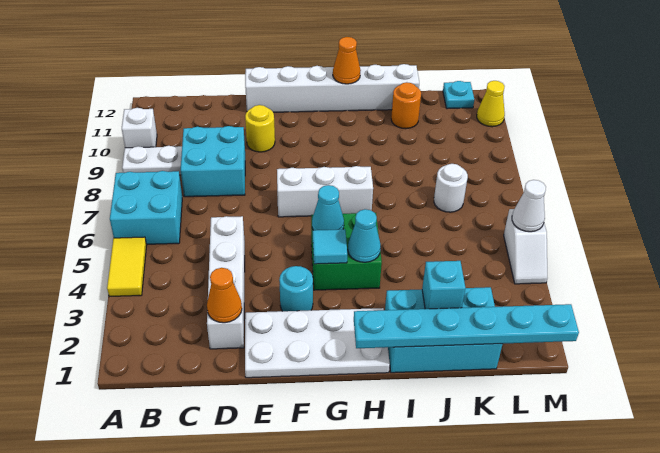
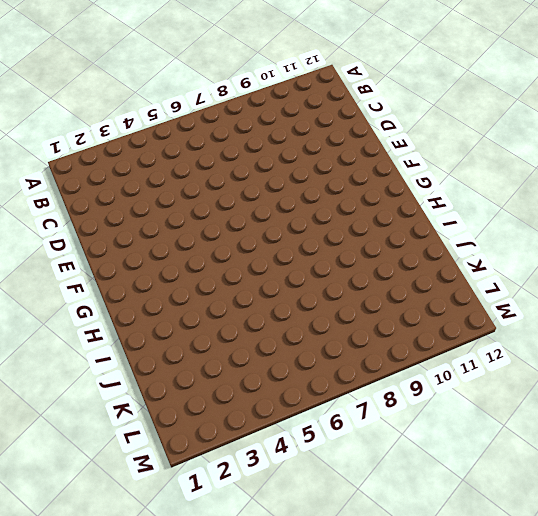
none -> yellow tile A4:A5 level 1
none -> cyan brick A6:B7 level 1
none -> white plate A9:B9 level 1

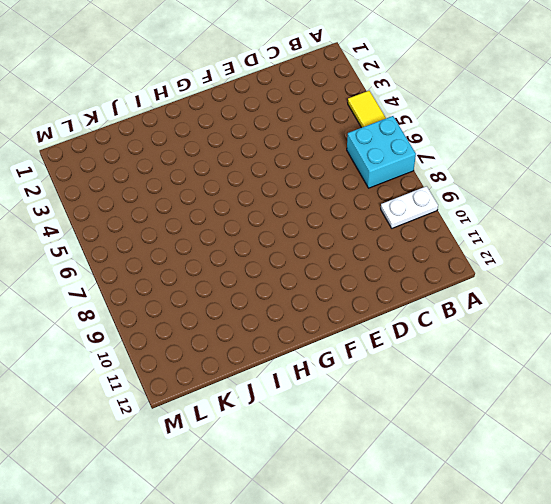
none -> white brick A10 level 1
none -> cyan brick C8:D9 level 1
none -> white brick D2:D5 level 1

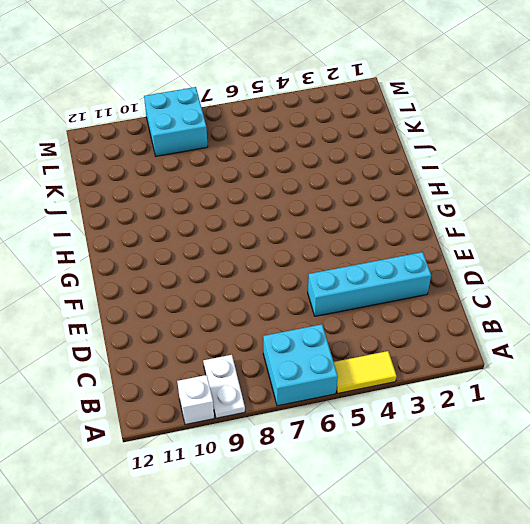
cyan brick D2:D5 level 1 -> white brick D2:D5 level 1
cyan brick L8:M9 level 1 -> cyan brick C8:D9 level 1
none -> white plate E1:H2 level 1
none -> yellow round brick E10 level 1
none -> white brick E12:J12 level 1

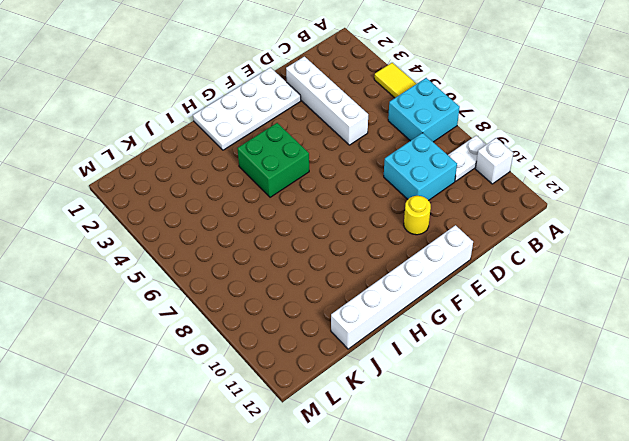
none -> cyan round brick F3 level 1
none -> white brick F7:H7 level 1
none -> cyan brick I1:K2 level 1

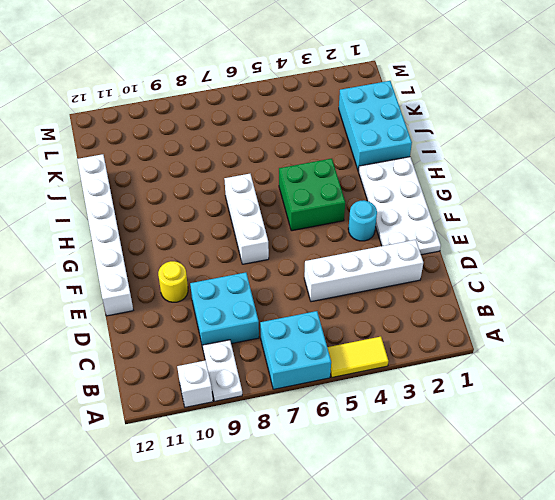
none -> orange round brick J11 level 1
none -> white round brick K7 level 1
none -> cyan plate L12 level 1

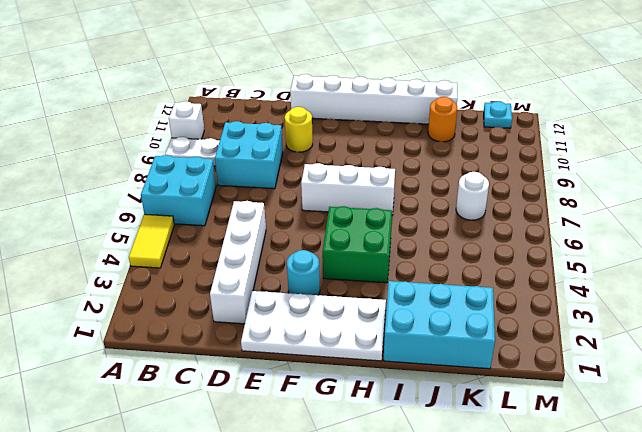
none -> white slope M4:M5 level 1 top 5
none -> yellow cone M11 level 1
none -> orange cone D2 level 2

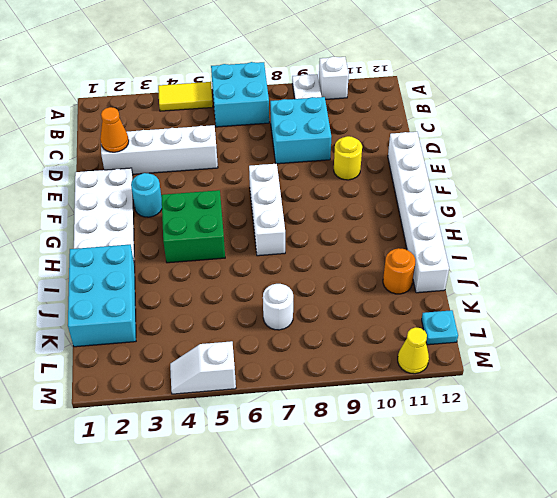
none -> cyan tile G4 level 2
none -> cyan cone G5 level 2
none -> cyan plate H1:M1 level 2

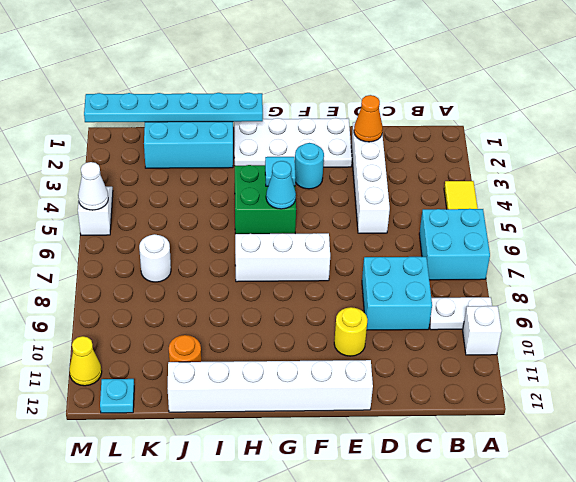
none -> cyan cone H4 level 2
none -> orange cone H12 level 2
none -> cyan brick J2 level 2

